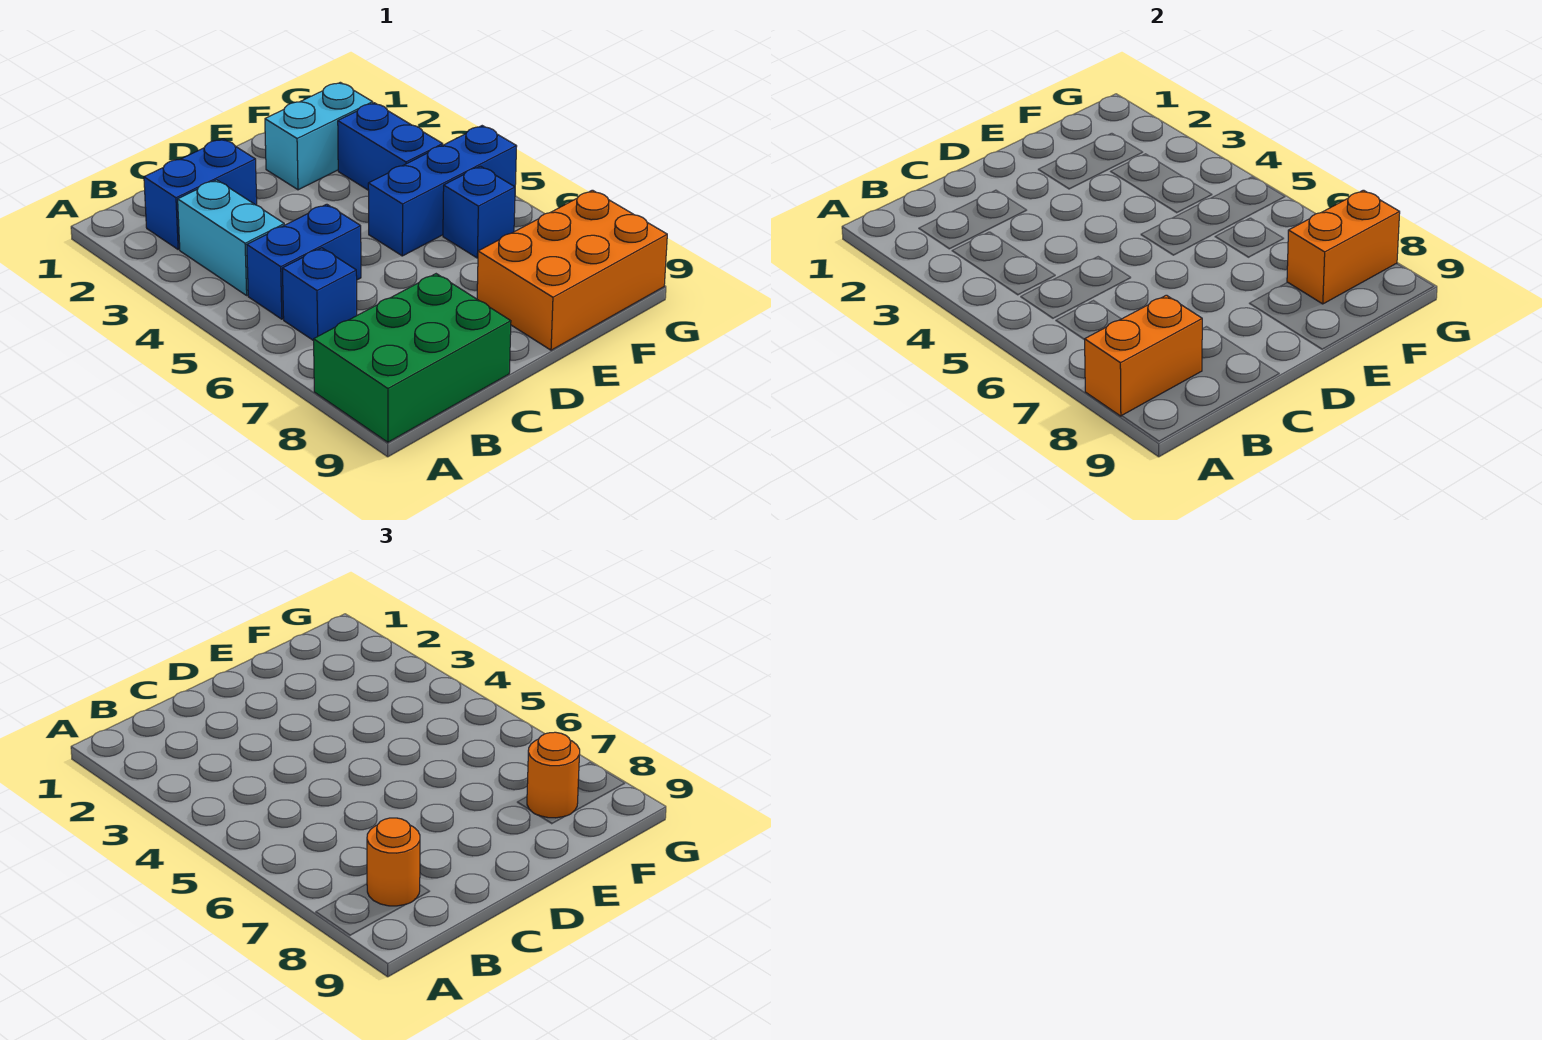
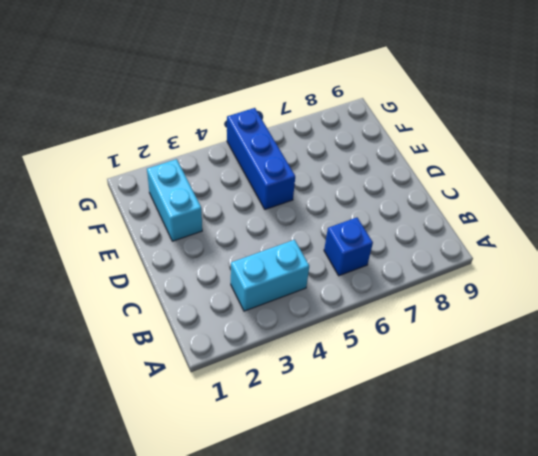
none -> green brick A8:C9 level 1
none -> blue brick B2:C2 level 1
none -> blue brick B5:C5 level 1

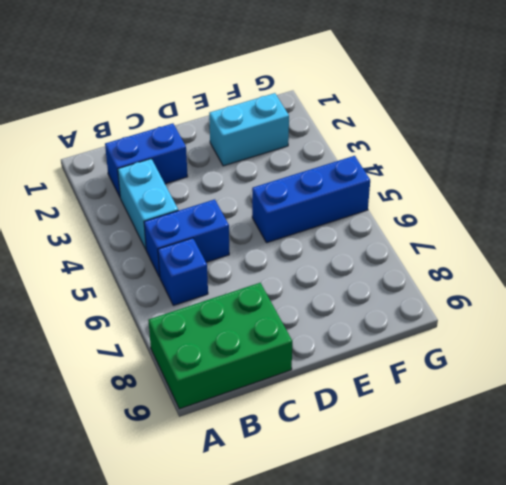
none -> orange brick E8:G9 level 1
none -> blue brick F3:F4 level 1
none -> blue brick F6 level 1

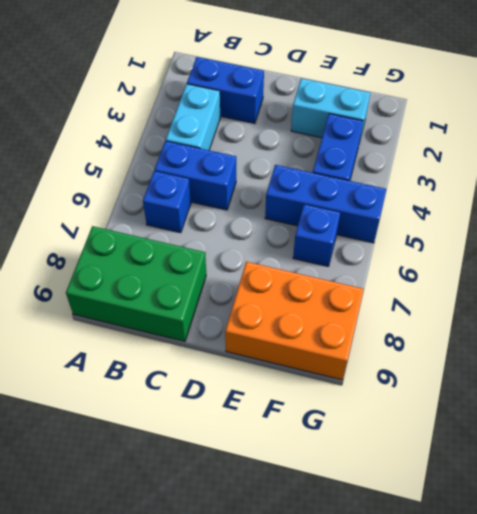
none -> orange brick A8:B8 level 2
none -> orange brick F8:G8 level 2
none -> orange round brick B8 level 3

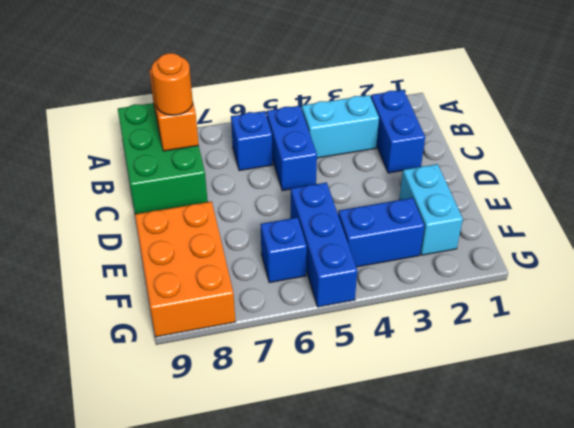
none -> orange brick F8:G8 level 2
none -> orange round brick F8 level 3

